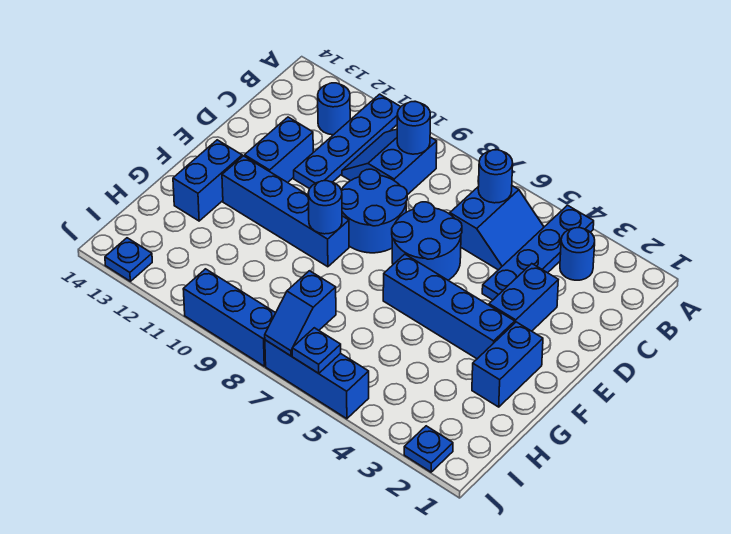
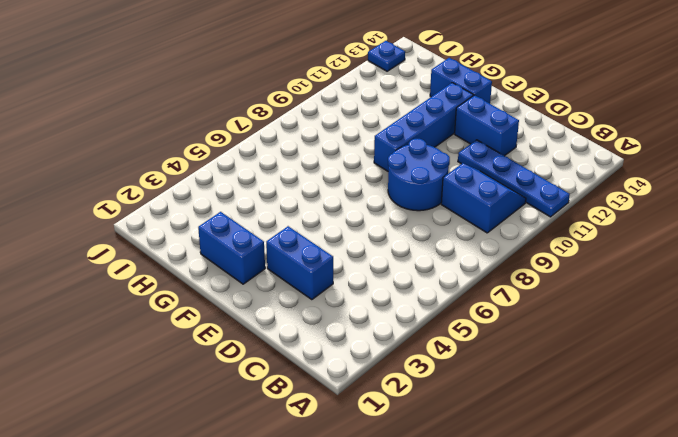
none -> blue plate A4:D4 level 1
none -> blue round brick B3 level 1
none -> blue slope B5:C6 level 1 top 6

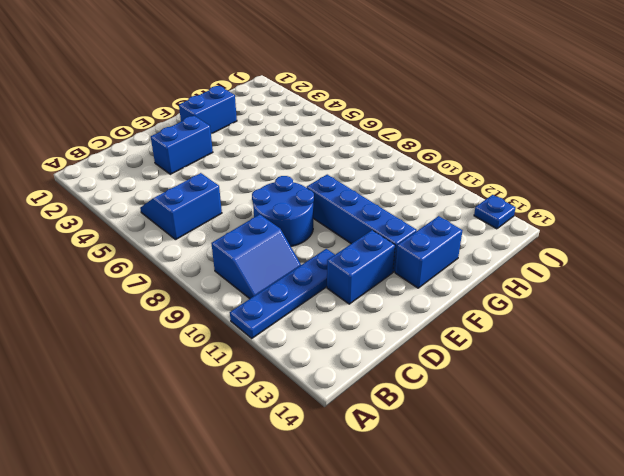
none -> blue plate A4:D4 level 1
none -> blue round brick B3 level 1
none -> blue round brick B12 level 1

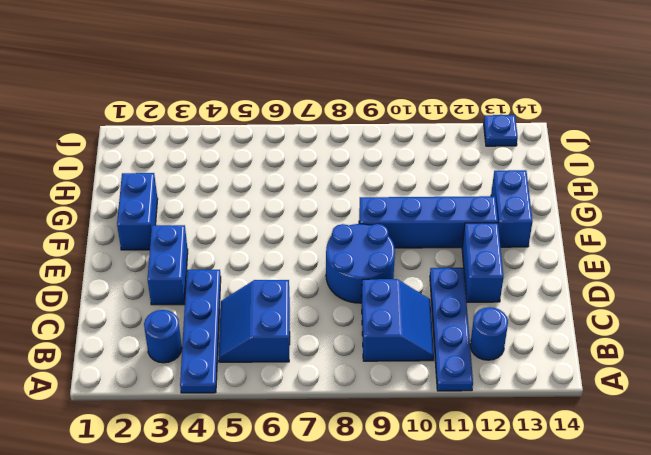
none -> blue round brick D6:E7 level 1
none -> blue brick F3:F6 level 1
none -> blue plate J2 level 1

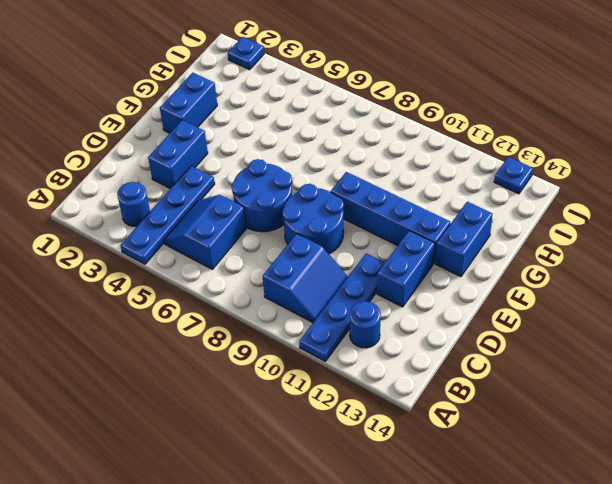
none -> blue brick F3:F6 level 1
none -> blue brick J5:J7 level 1
none -> blue brick J8:J10 level 1

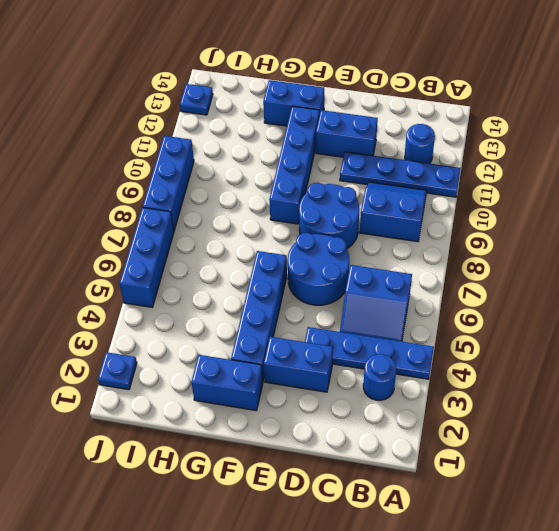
none -> blue round brick B6 level 2
none -> blue round brick B9 level 2
none -> blue round brick F9 level 2

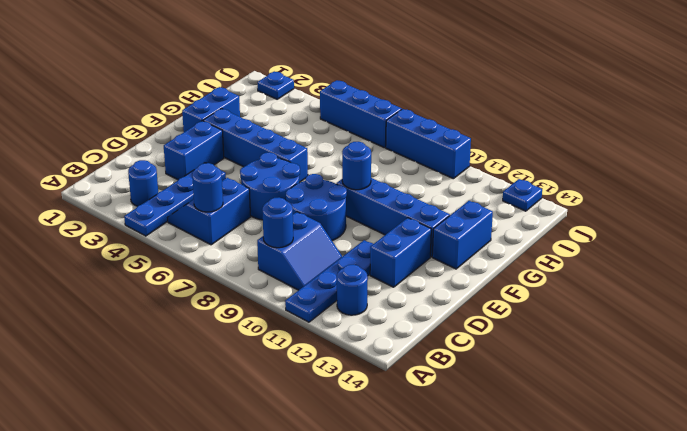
none -> blue slope I7:J7 level 2 top I
none -> blue plate J6 level 2

